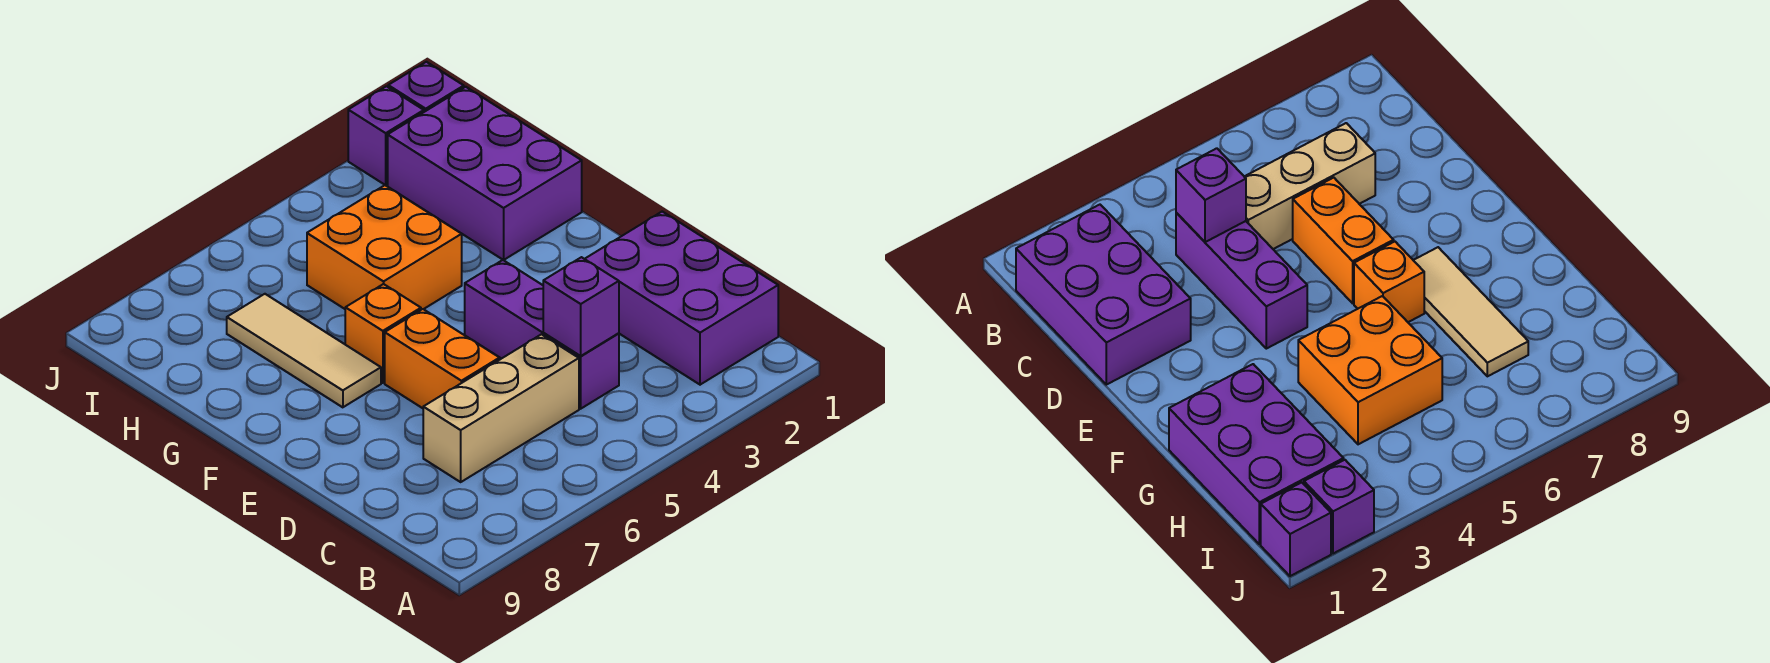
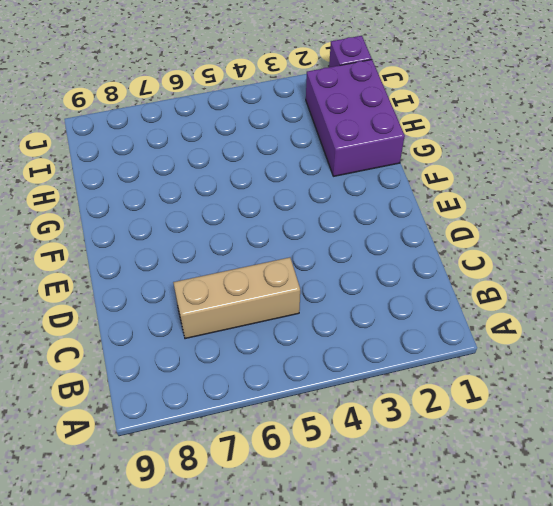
none -> purple brick B1:D2 level 1
none -> purple brick C4:E4 level 1

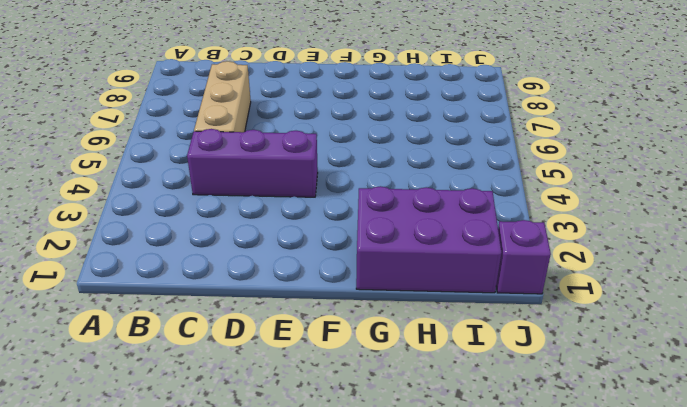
none -> purple brick B1:D2 level 1
none -> orange brick D6:E6 level 1

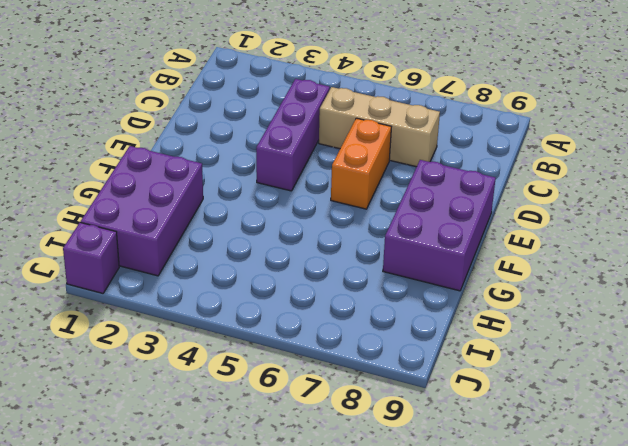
purple brick E8:G9 level 1 -> purple brick B1:D2 level 1
none -> orange brick F6 level 1
none -> tan tile F7:H7 level 1

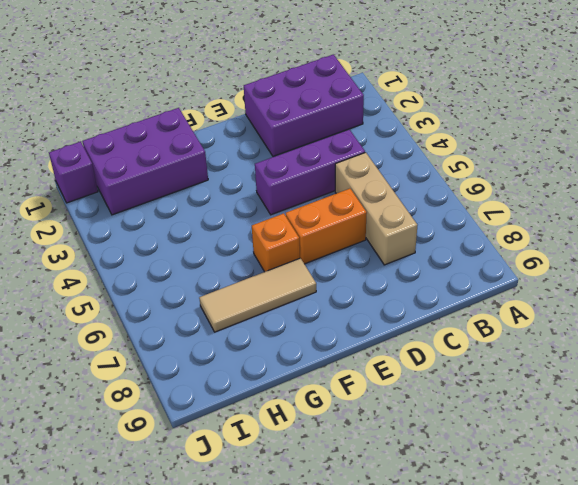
none -> orange brick G4:H5 level 1
none -> purple brick J2 level 1

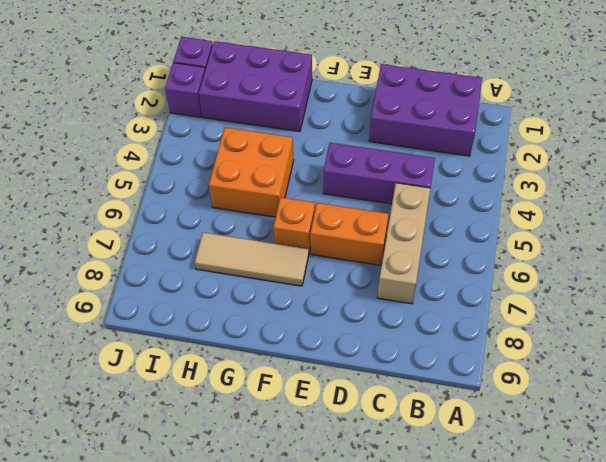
none -> purple brick C4 level 2

